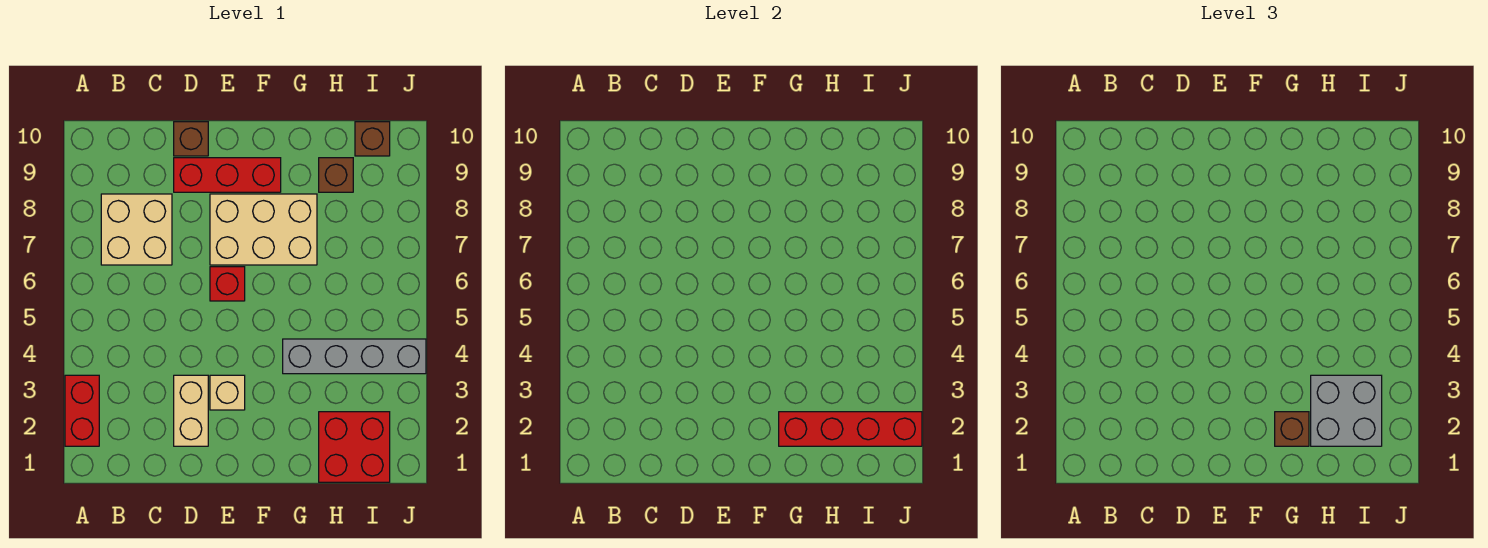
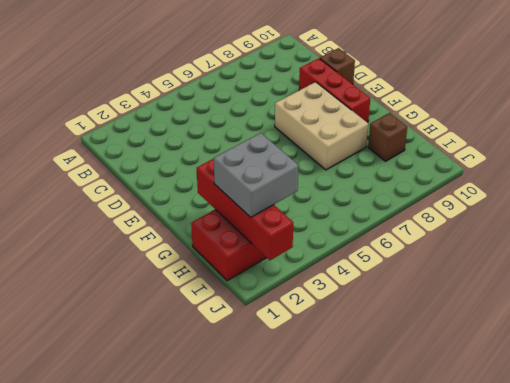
none -> red brick A2:A3 level 1
none -> tan brick B7:C8 level 1
none -> tan brick D2:D3 level 1

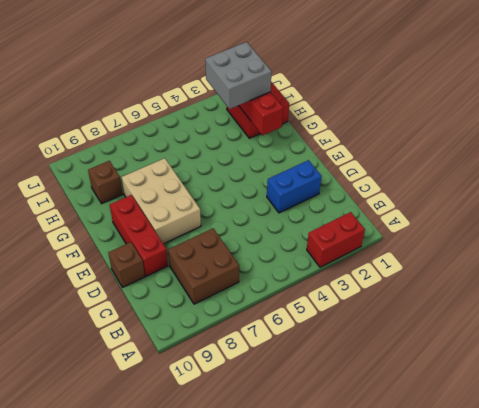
brown brick B7:C8 level 1 -> tan brick B7:C8 level 1
blue brick D2:D3 level 1 -> tan brick D2:D3 level 1
none -> tan brick E3 level 1
none -> red brick E6 level 1
none -> grey brick G4:J4 level 1

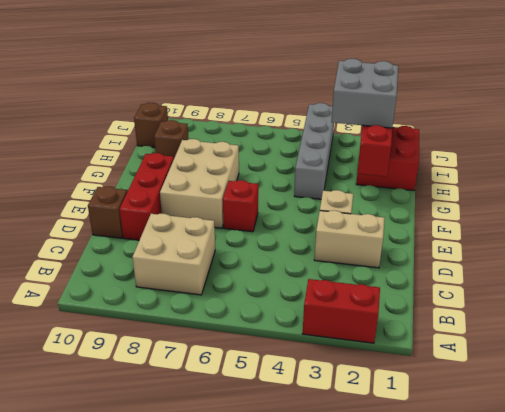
none -> brown brick G2 level 3

